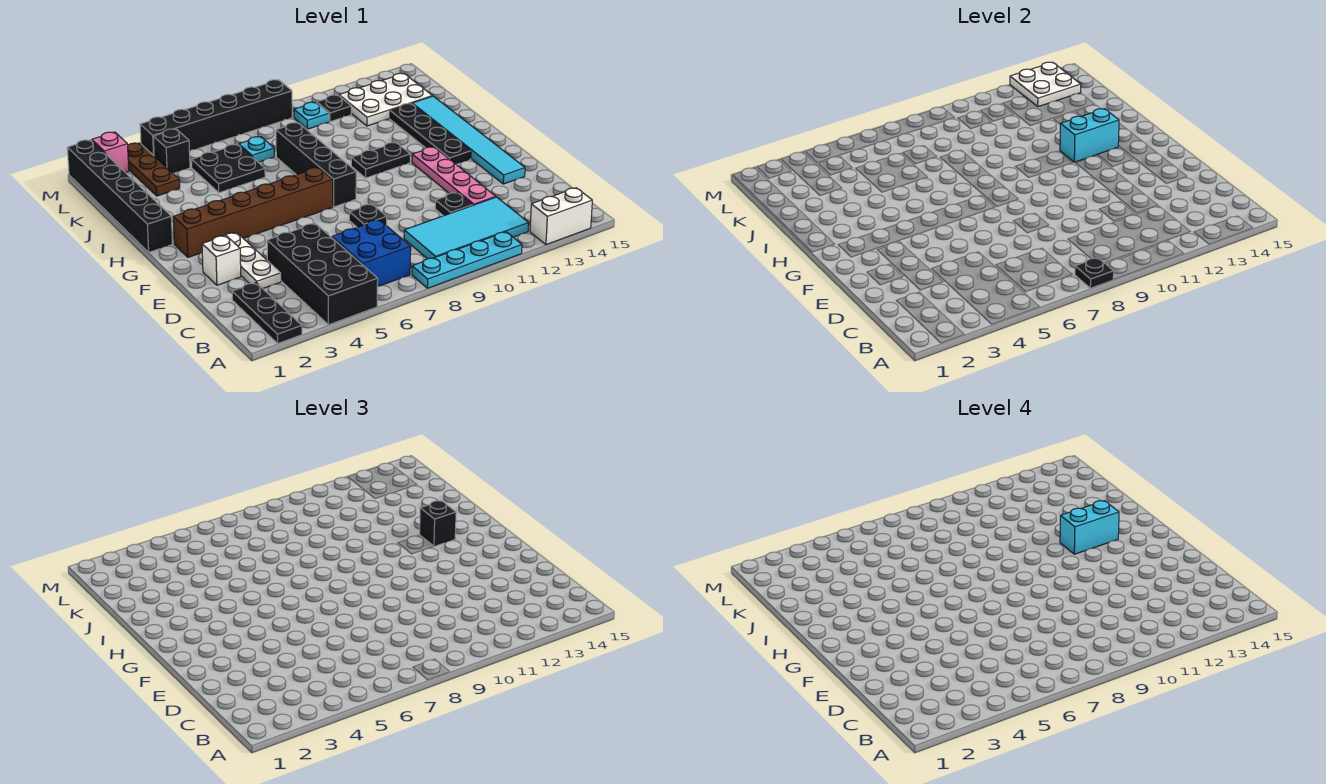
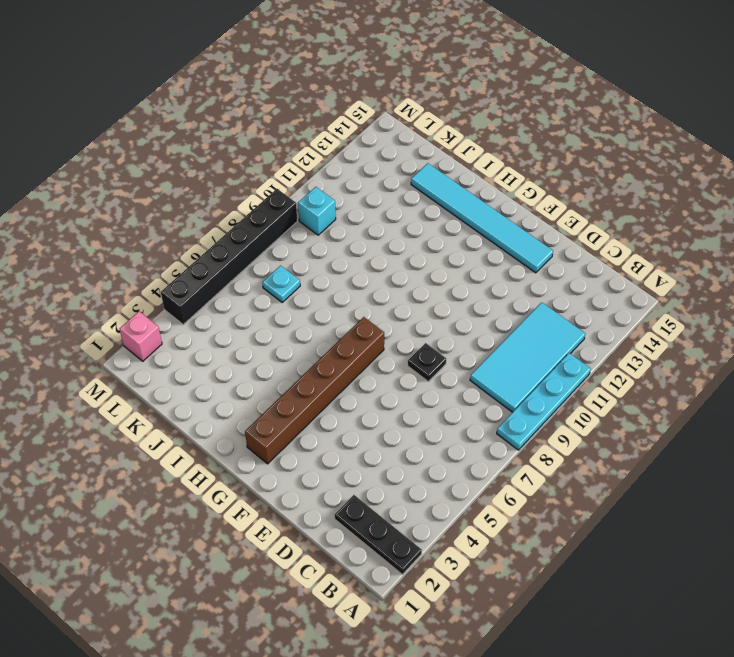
cyan brick L10 level 1 -> cyan plate L10 level 1
none -> black brick A4:D5 level 1
none -> white brick A13:A14 level 1
none -> blue brick B6:C7 level 1
none -> white plate D3:F3 level 1

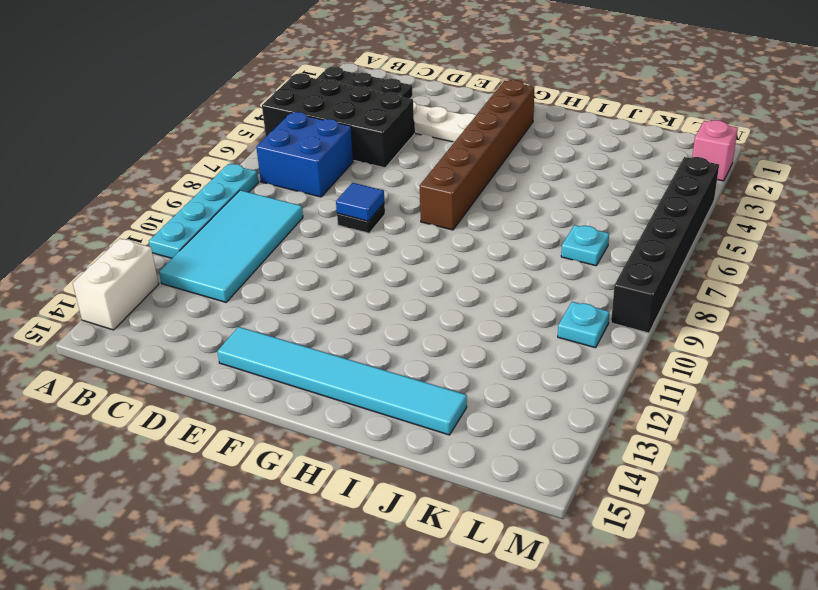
blue tile E8 level 2 -> none
none -> black plate D11 level 1
none -> pink plate D12:G12 level 1
none -> white brick E2 level 1
none -> black brick G8:J8 level 1

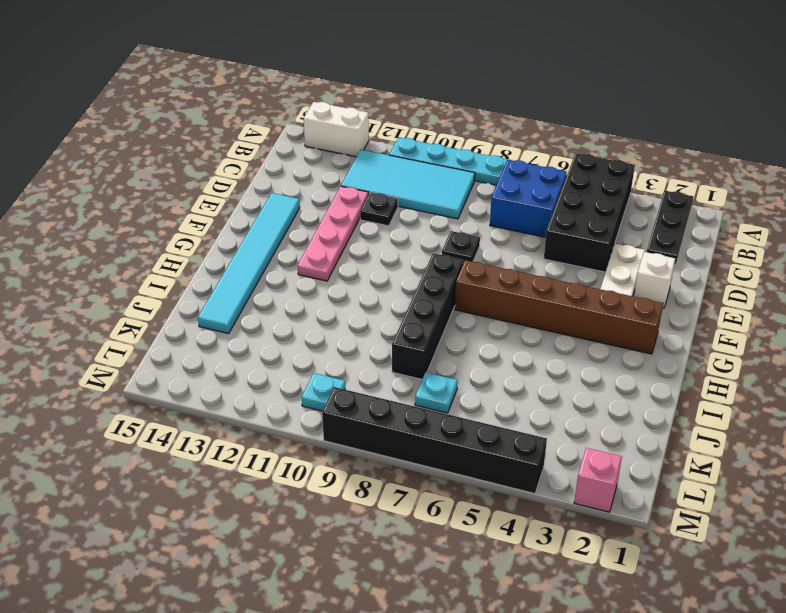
none -> black plate G13:J13 level 1
none -> black brick H1:M1 level 1
none -> black plate H10:H11 level 1
none -> black plate J5:K6 level 1

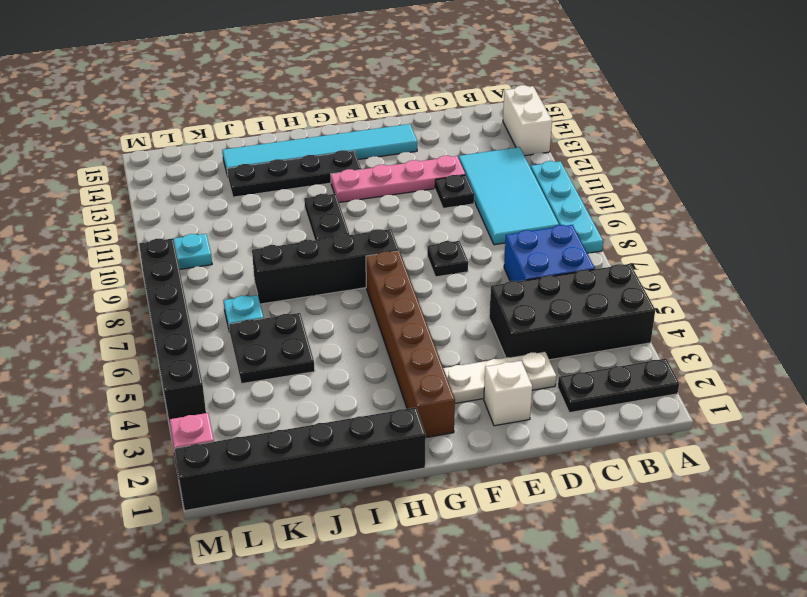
none -> brown plate K3:M3 level 1
none -> white plate K12:L14 level 1
none -> black brick L4 level 1
none -> black plate L11 level 1

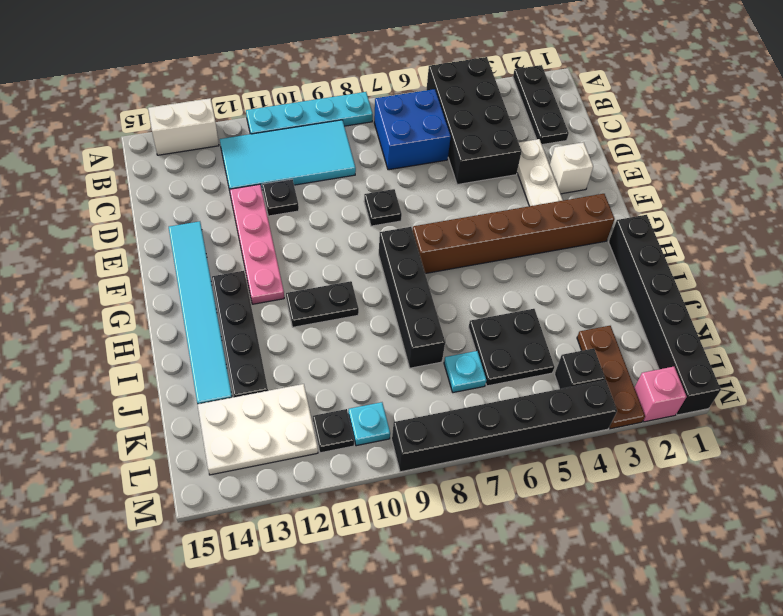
none -> black plate A8 level 2
none -> cyan brick H12:H13 level 2
none -> white plate L13:M14 level 2
none -> black brick H13 level 3

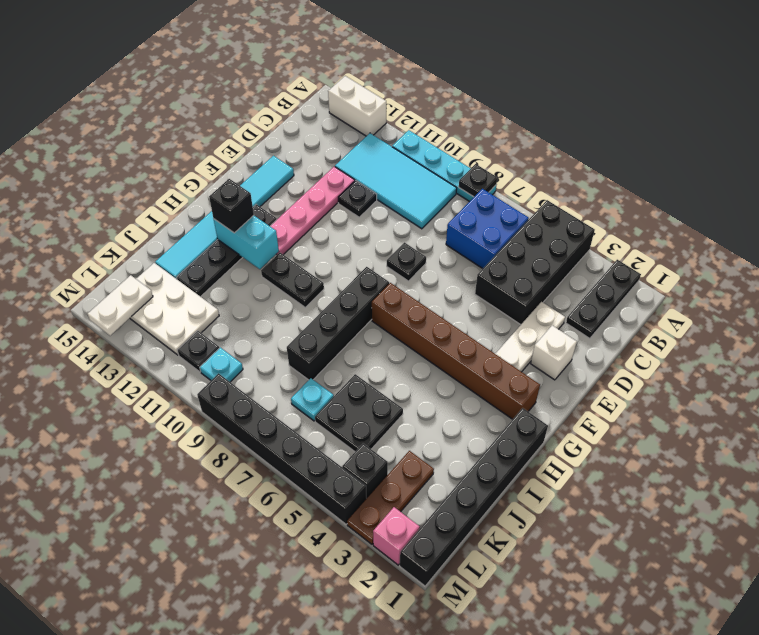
white plate L14:M14 level 2 -> white plate L13:M14 level 2
none -> cyan brick H12:H13 level 4

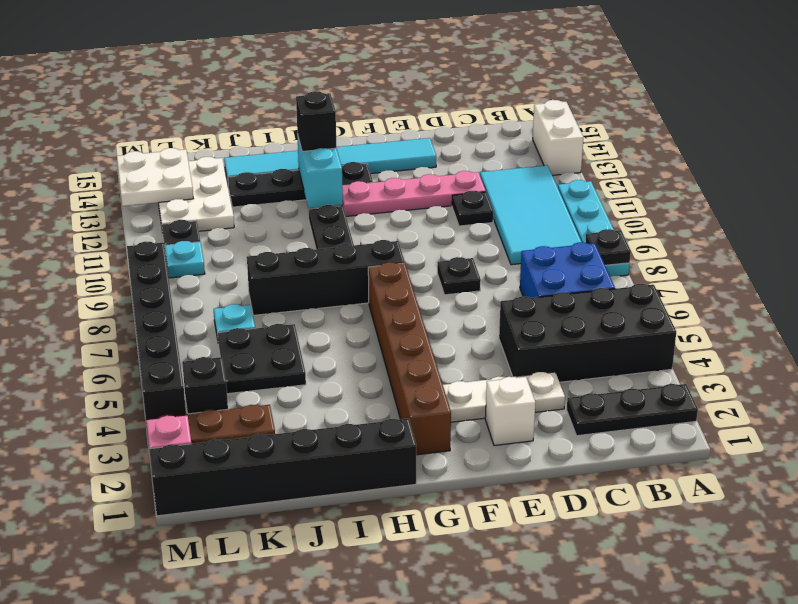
none -> cyan brick H12:H13 level 4

